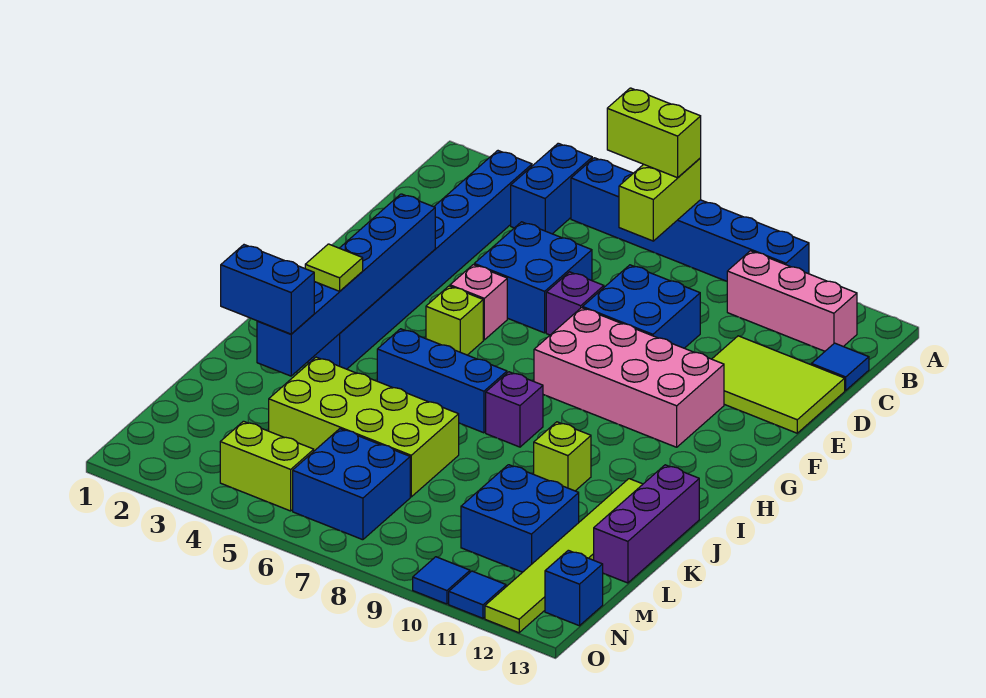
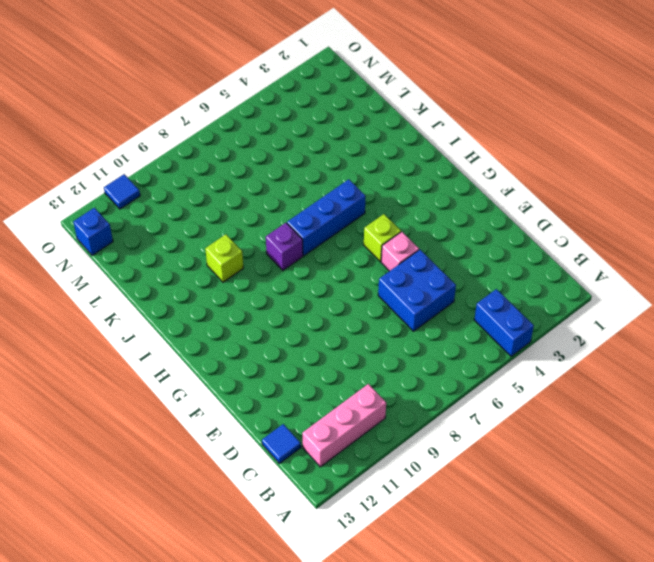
none -> blue brick A5:A10 level 1
none -> blue brick B3:I3 level 1
none -> blue brick D8:E9 level 1

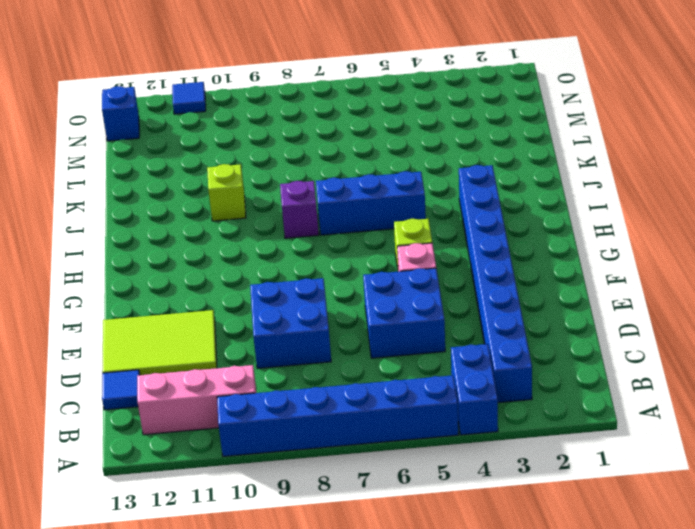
none -> purple brick E7 level 1
none -> pink brick F8:G11 level 1
none -> lime tile J12:O12 level 1

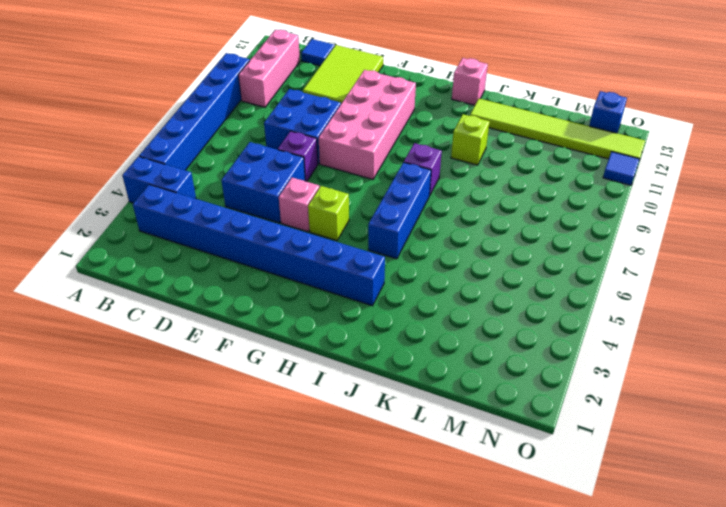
pink brick I13 level 1 -> none
none -> purple brick J13:L13 level 1
none -> lime brick K4:L7 level 1
none -> blue brick L10:M11 level 1

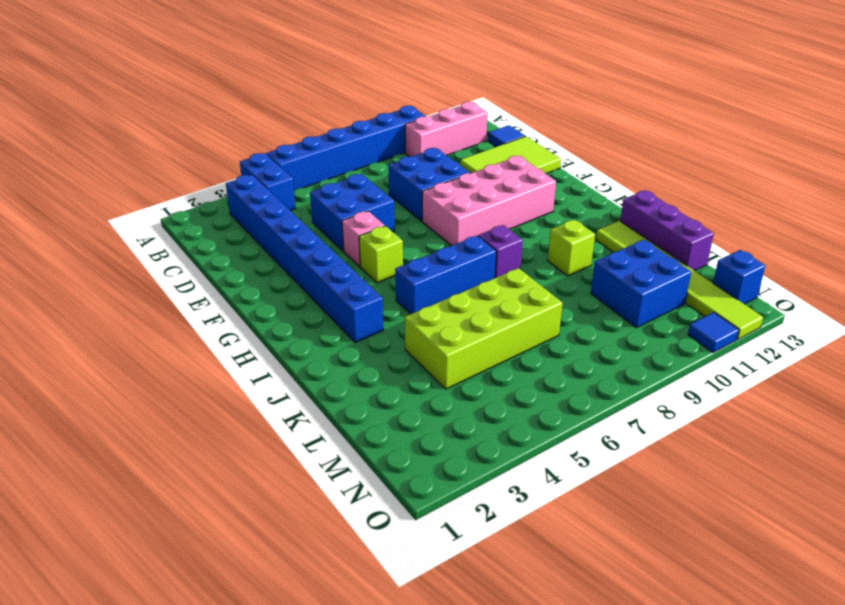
none -> purple brick E7 level 1
none -> blue brick M6:N7 level 1
none -> lime brick N4:N5 level 1

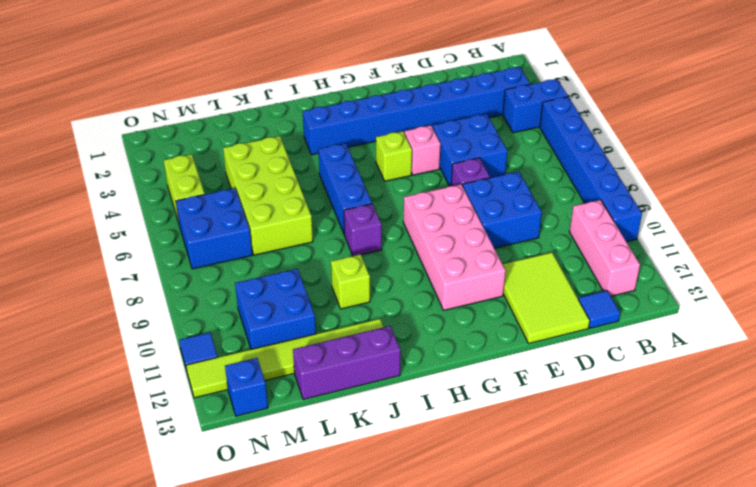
none -> blue tile O10 level 1
none -> lime brick A7:B7 level 2
none -> blue brick F3:K3 level 2

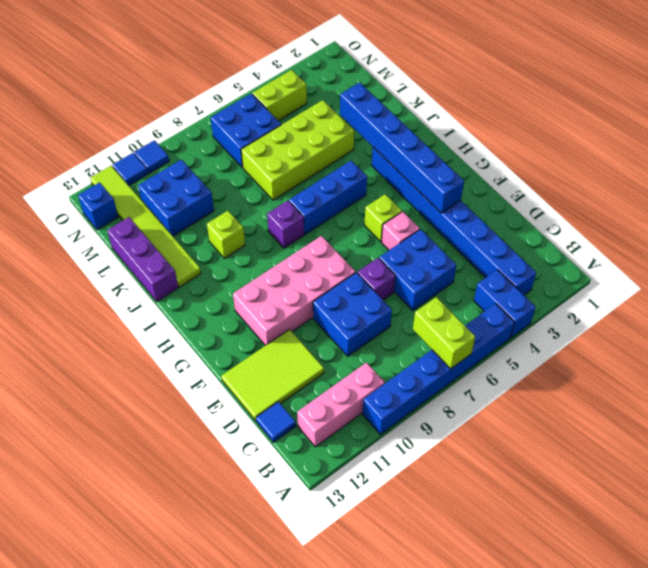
none -> lime brick A6:A7 level 3
none -> lime tile I3 level 3
none -> blue brick K2:K3 level 3

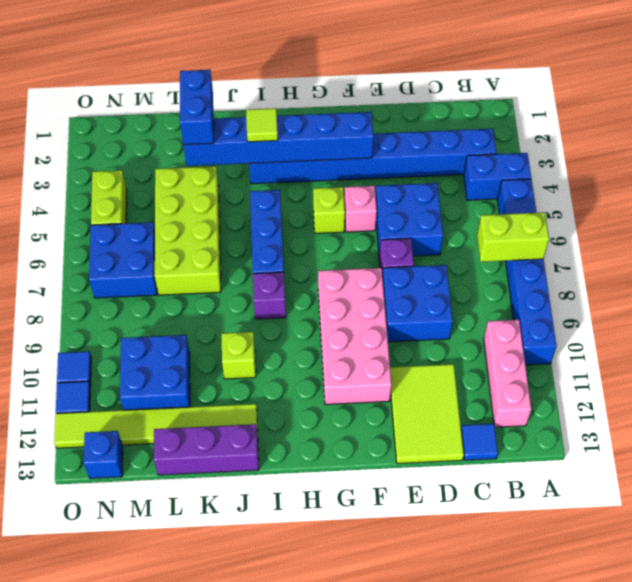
none -> lime brick A6:A7 level 3

